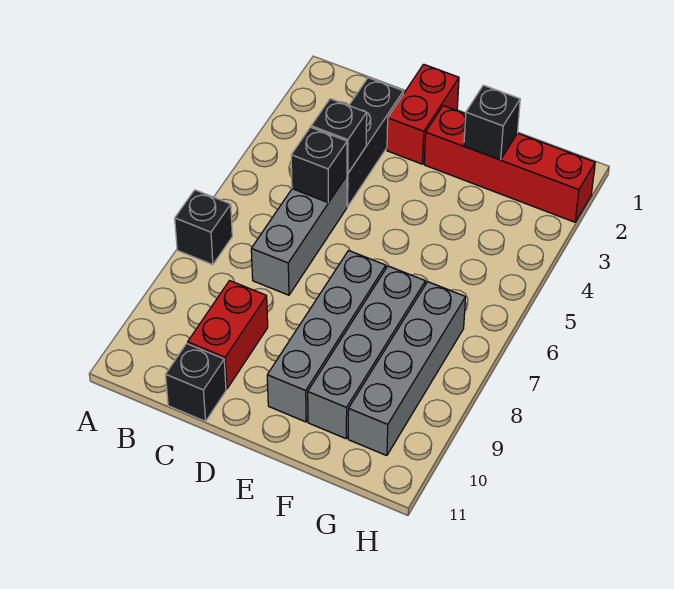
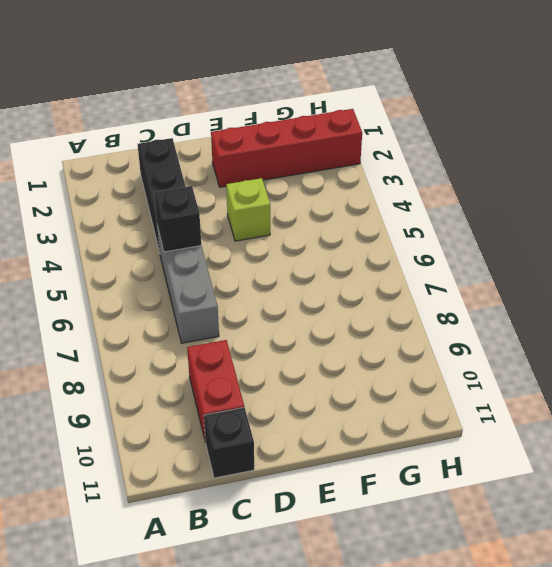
lime brick E4 level 1 -> none
none -> black brick A7 level 1
none -> red brick D1:D2 level 1
none -> grey brick E7:E10 level 1

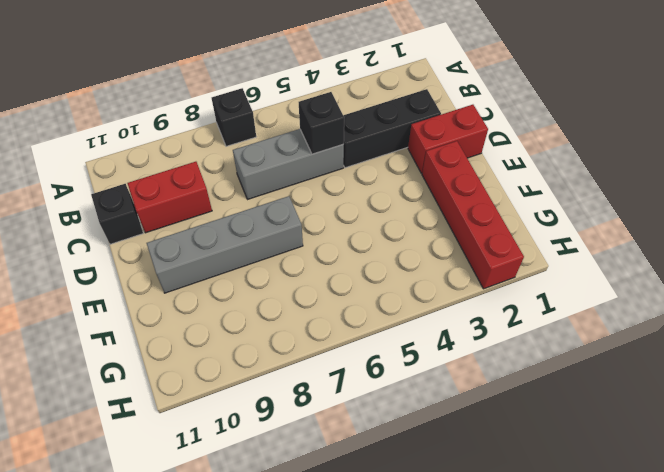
none -> grey brick F7:F10 level 1
none -> grey brick G7:G10 level 1
none -> black brick C4 level 2

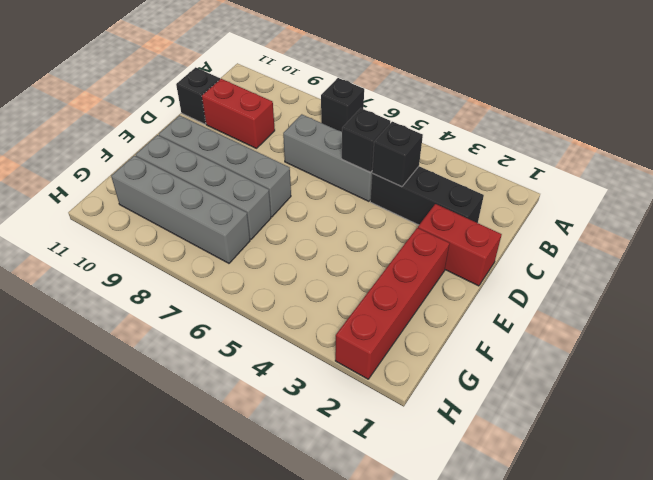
none -> black brick F2 level 2

